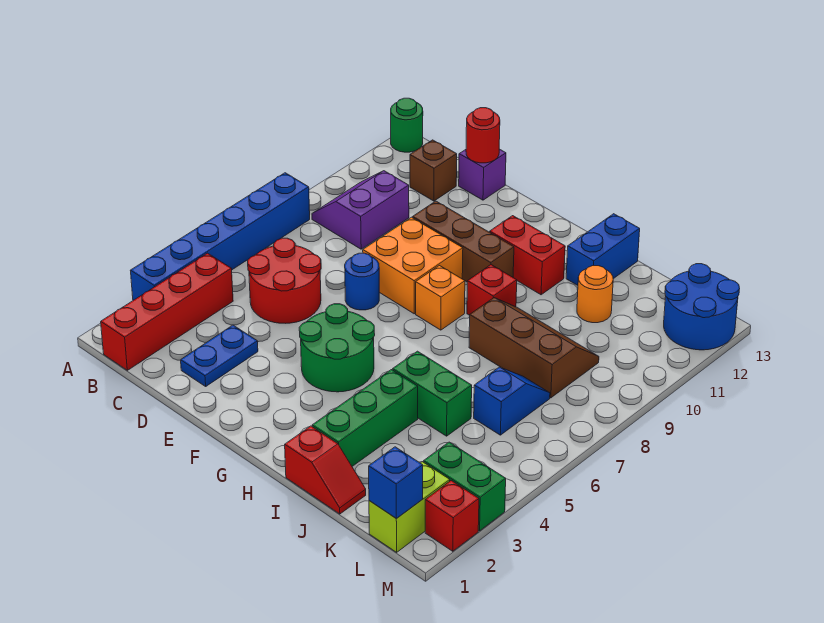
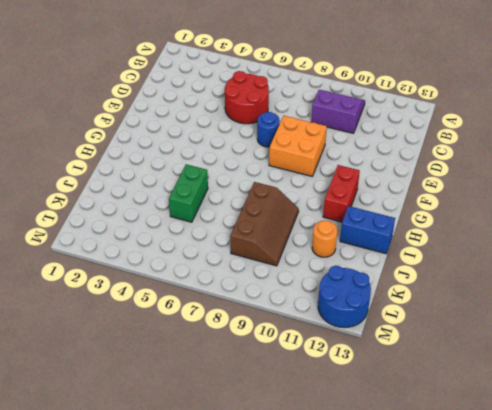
none -> blue brick A3:A8 level 1
none -> green round brick A13 level 1
none -> red brick B1:B4 level 1

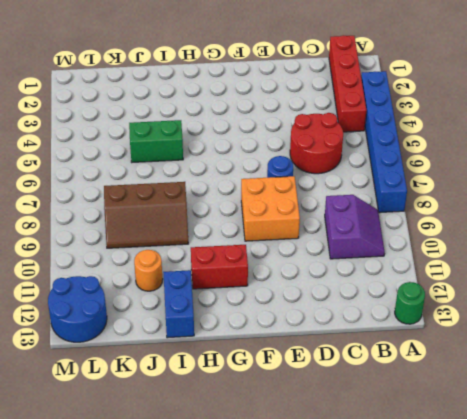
none -> brown brick C12 level 1
none -> blue plate D2:D3 level 1
none -> purple brick D13 level 1

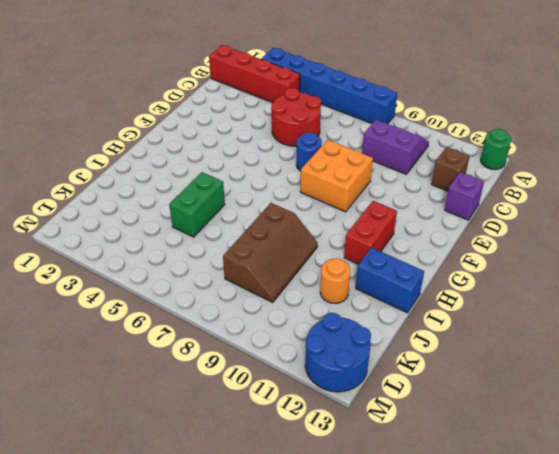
none -> blue plate D2:D3 level 1
none -> brown brick E10:G10 level 1
none -> green round brick F4:G5 level 1

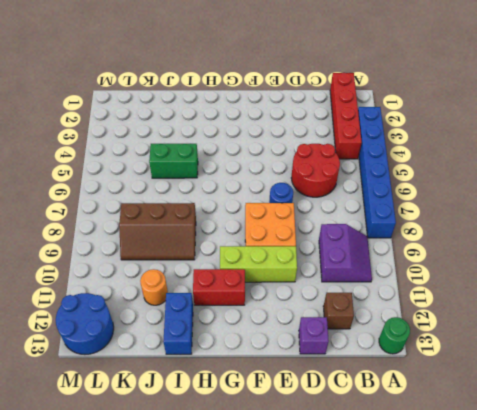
lime brick E10:G10 level 1 -> brown brick E10:G10 level 1
none -> blue plate D2:D3 level 1
none -> green round brick F4:G5 level 1
none -> orange brick G8 level 1

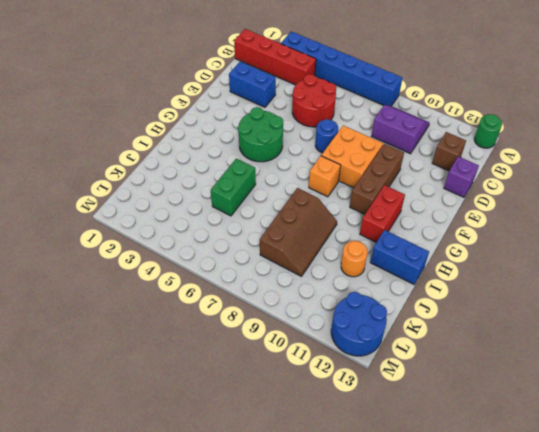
blue brick D2:D3 level 1 -> blue plate D2:D3 level 1
none -> red brick H9 level 1
none -> red slope I1:J1 level 1 top I
none -> green brick I2:I4 level 1

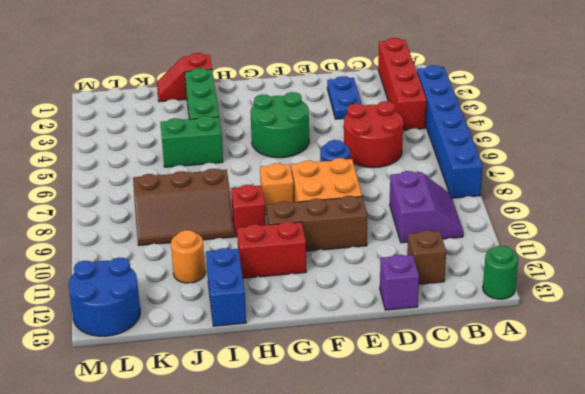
none -> blue slope K6:K7 level 1 top 6
none -> lime brick L1:L2 level 1
none -> green brick L3:M3 level 1

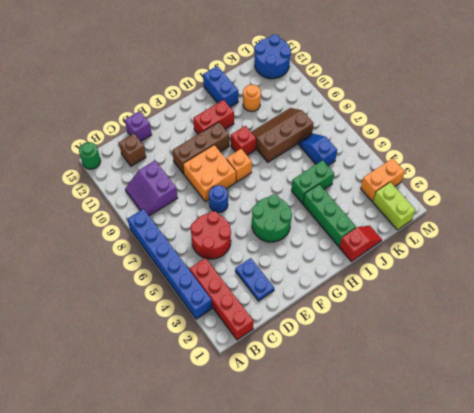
orange brick L3:M3 level 1 -> green brick L3:M3 level 1
none -> red brick M2 level 1
none -> red round brick D13 level 2
none -> blue brick L1 level 2

